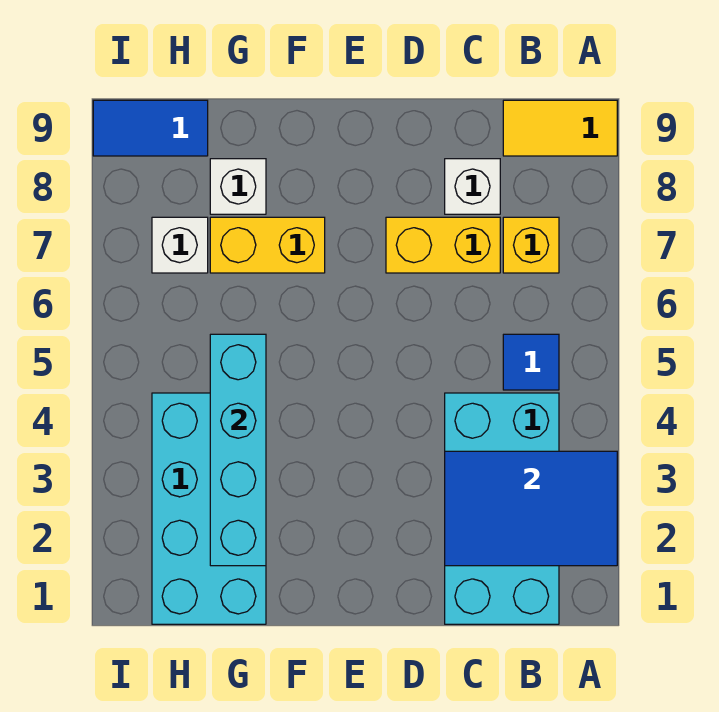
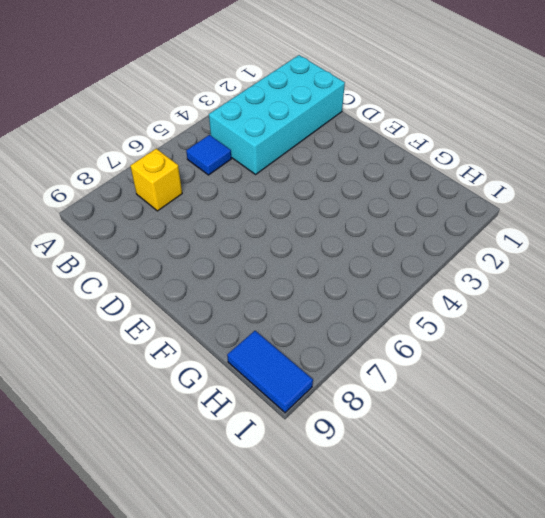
none -> yellow tile A9:B9 level 1
none -> yellow brick C7:D7 level 1
none -> white brick C8 level 1

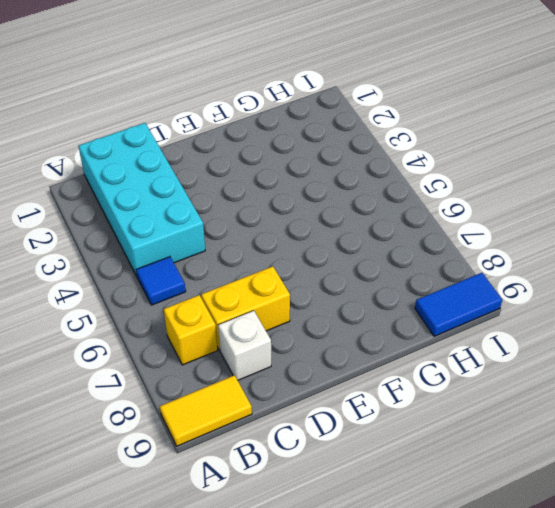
none -> yellow brick F7:G7 level 1
none -> cyan brick G1:H4 level 1
none -> white brick G8 level 1

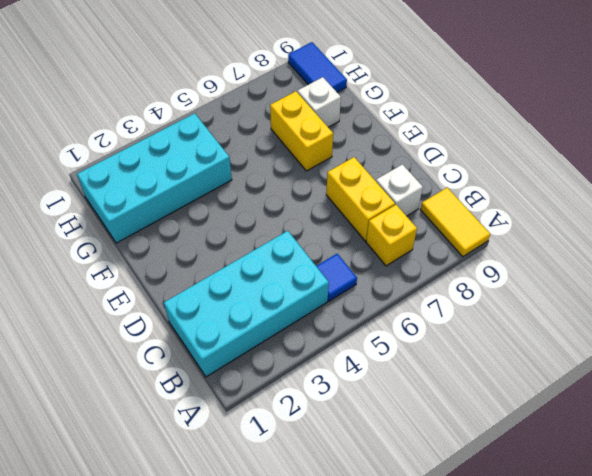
none -> white brick H7 level 1
none -> blue tile A2:C3 level 2
none -> cyan brick G2:G5 level 2

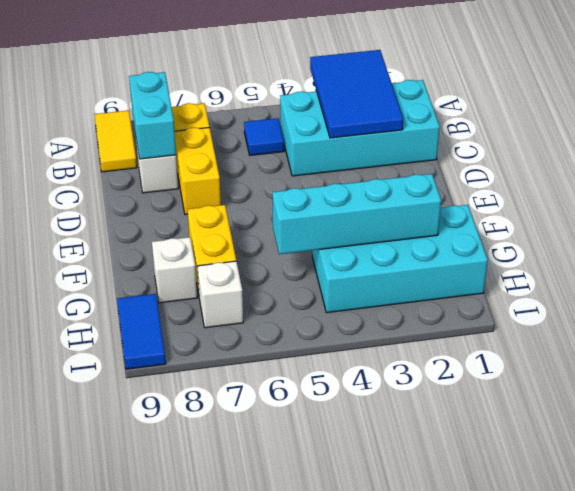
cyan brick B8:C8 level 2 -> none

